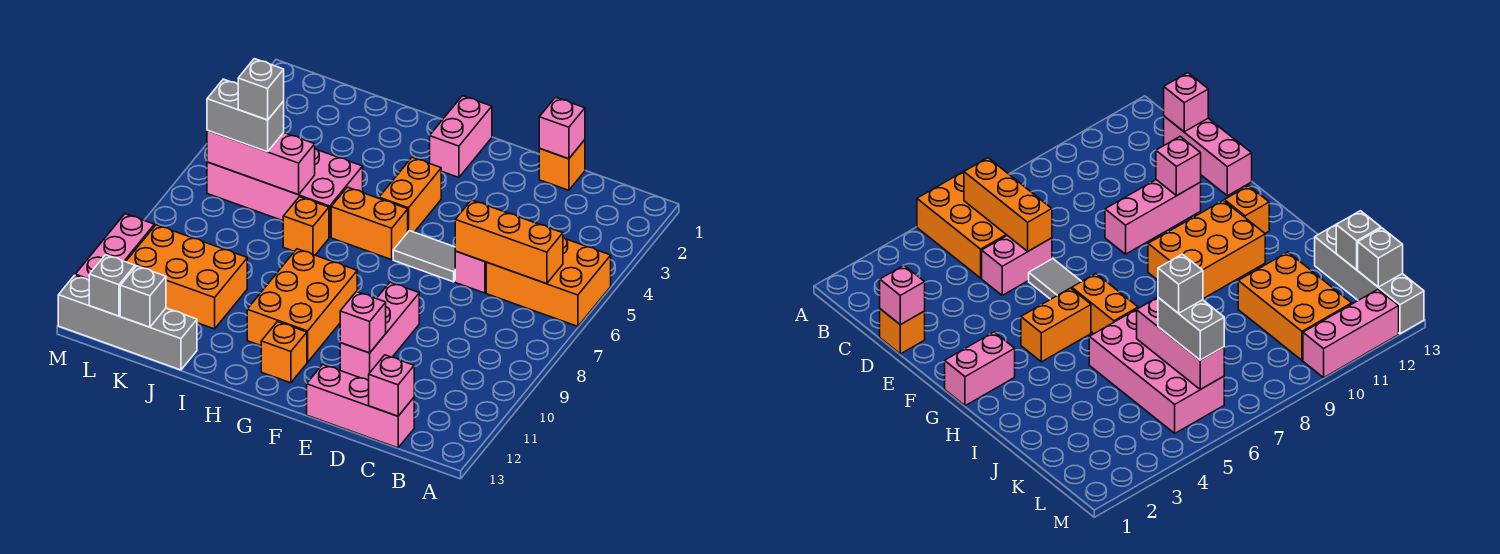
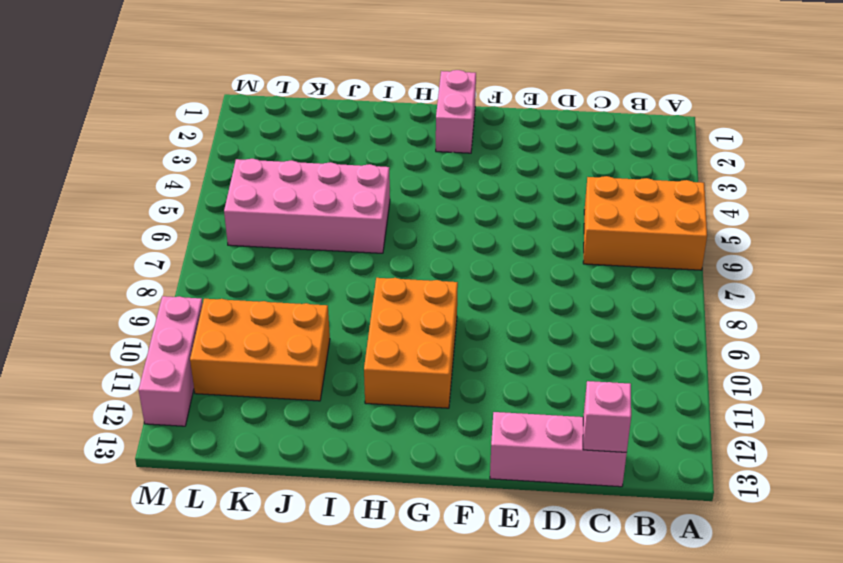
none -> orange brick D1 level 1
none -> pink brick D5:D6 level 1
none -> grey tile E6:F6 level 1

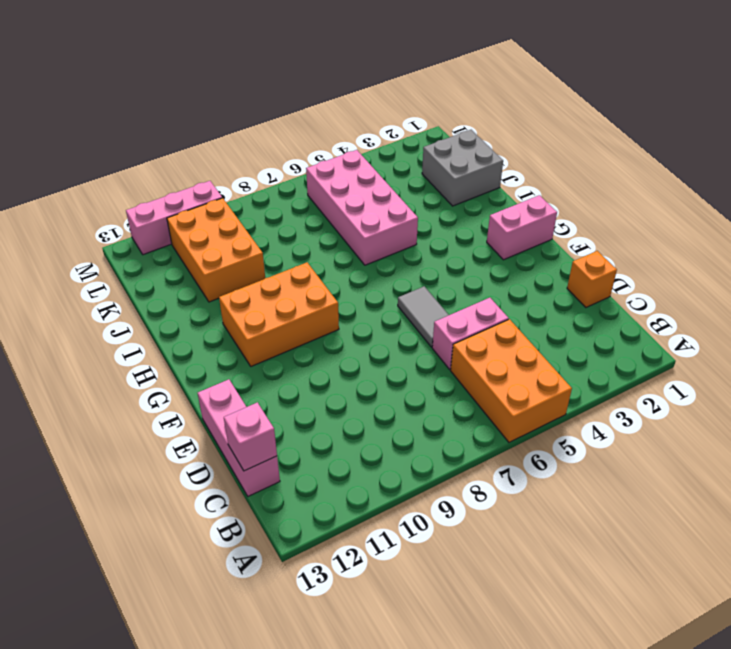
grey brick J1:K2 level 1 -> none
none -> pink brick E9:E11 level 1
none -> orange brick G4:G5 level 1
none -> orange brick G6:H6 level 1

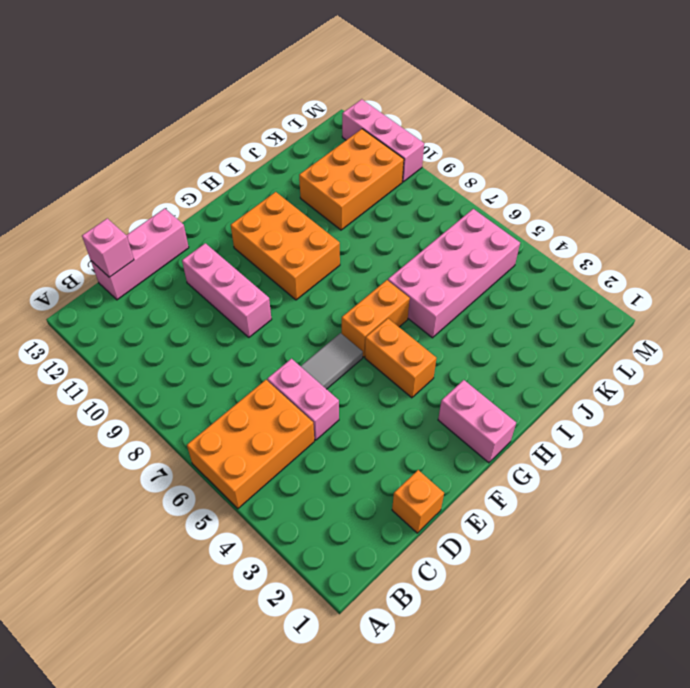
none -> orange brick G12 level 1
none -> orange brick I7 level 1
none -> grey brick J13:M13 level 1

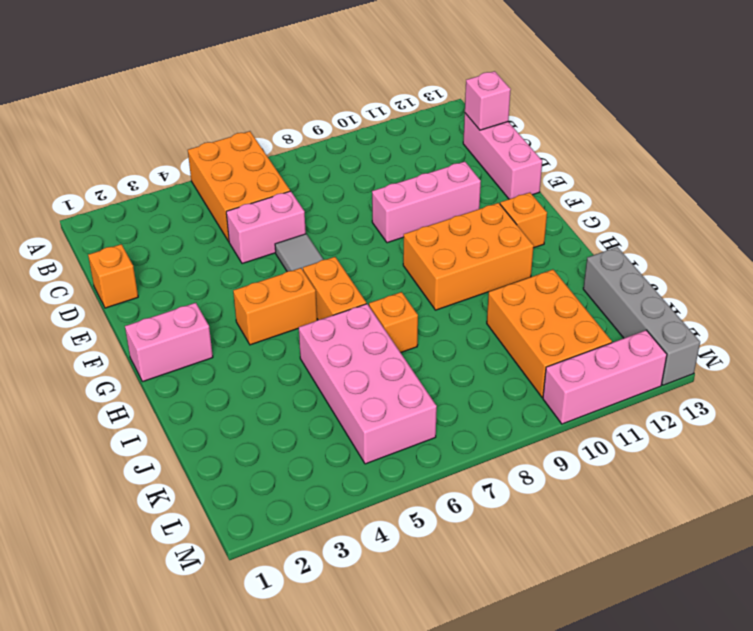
none -> orange brick B6:D6 level 2
none -> pink brick D1 level 2
none -> pink brick E11 level 2

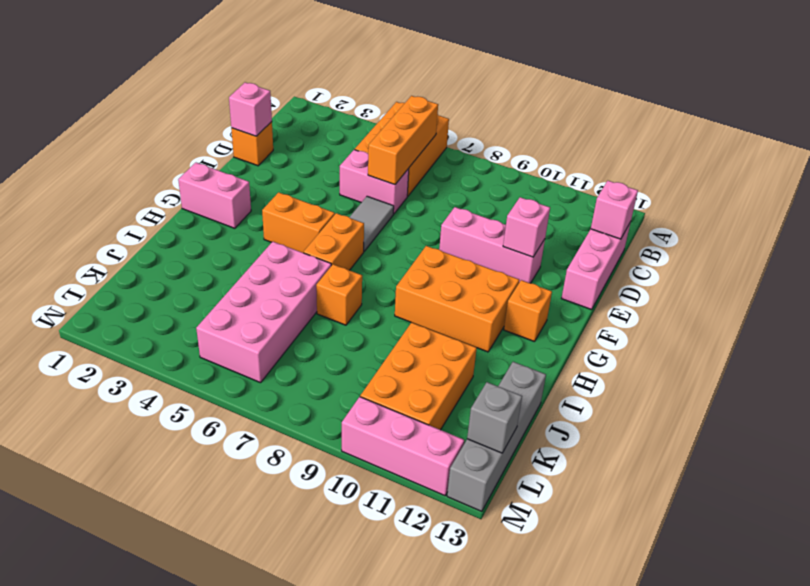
none -> pink brick J6:L6 level 2
none -> grey brick K13 level 2
none -> grey brick K6:L6 level 3

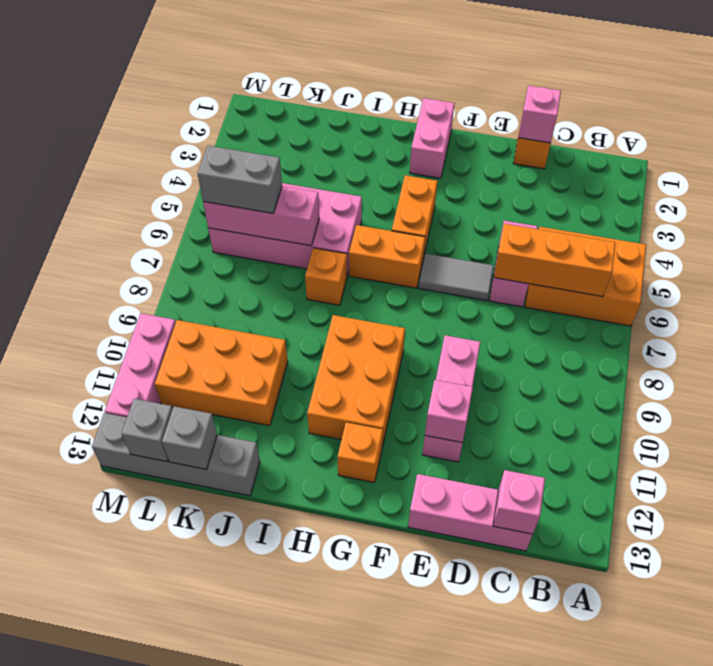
none -> grey brick K6 level 4

